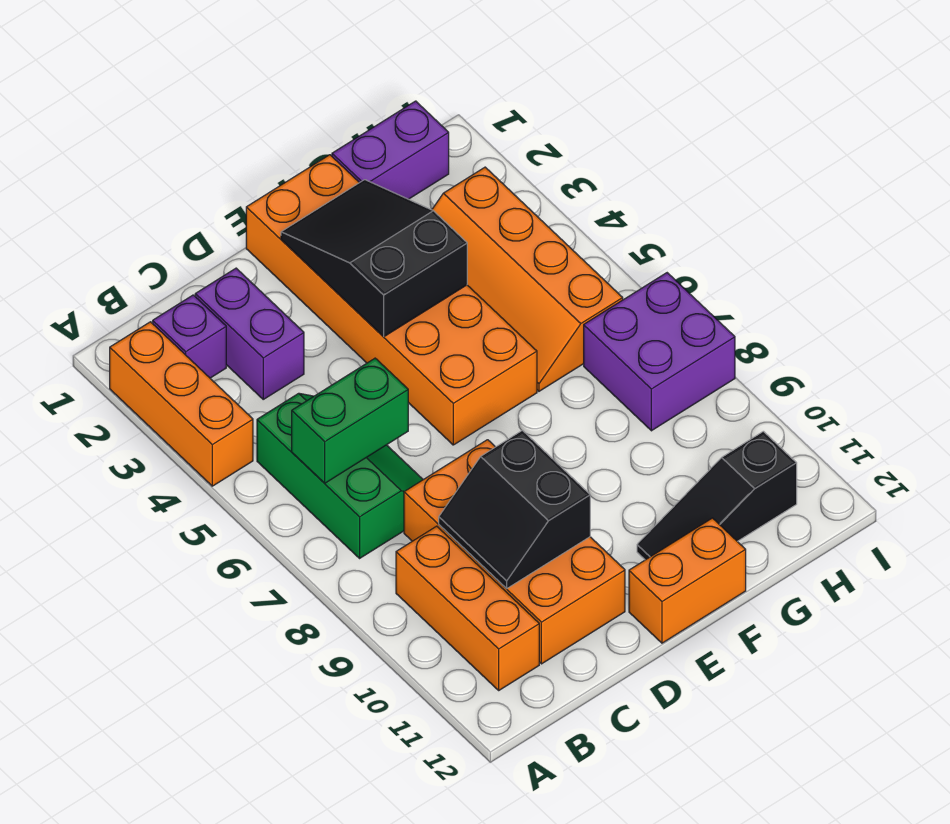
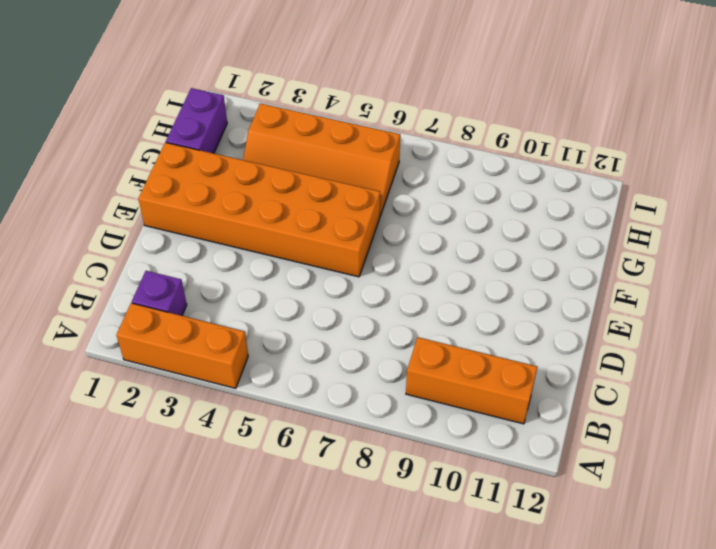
none -> green slope B5:C7 level 1 top B
none -> purple brick C2:C3 level 1
none -> orange brick C8:D11 level 1

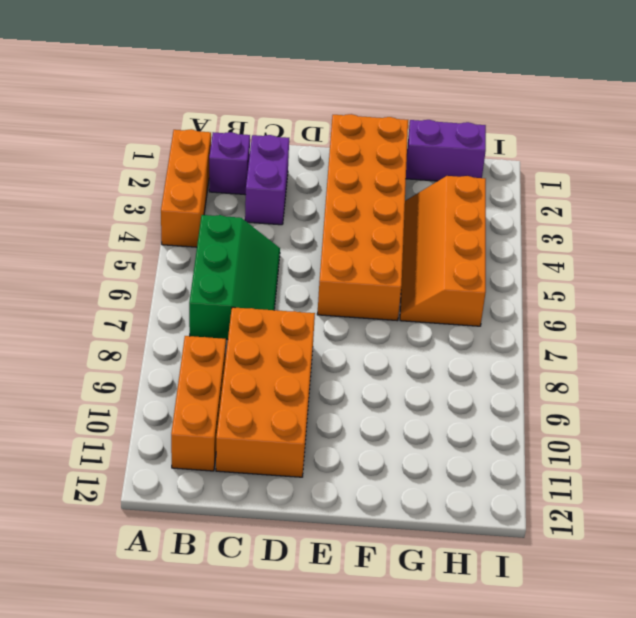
none -> orange brick E12:F12 level 1
none -> black slope F11:H11 level 1 top H
none -> purple brick H7:I8 level 1

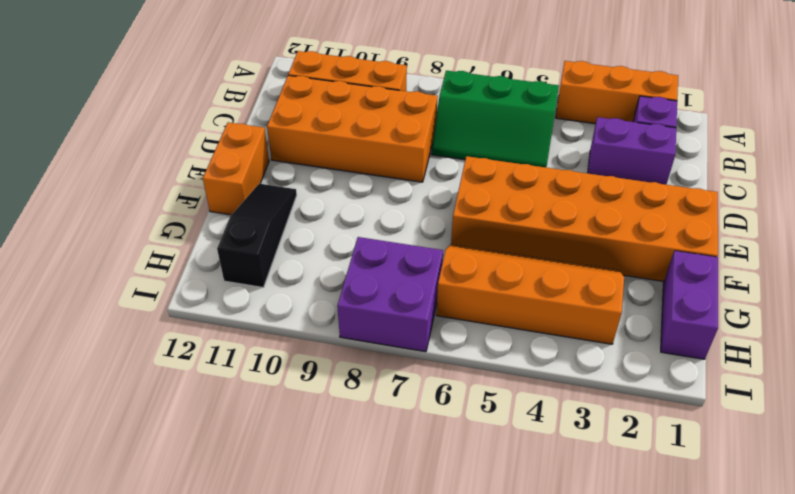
none -> green brick B6:C6 level 2
none -> black slope C9:D10 level 2 top D
none -> black slope E2:F4 level 2 top 4

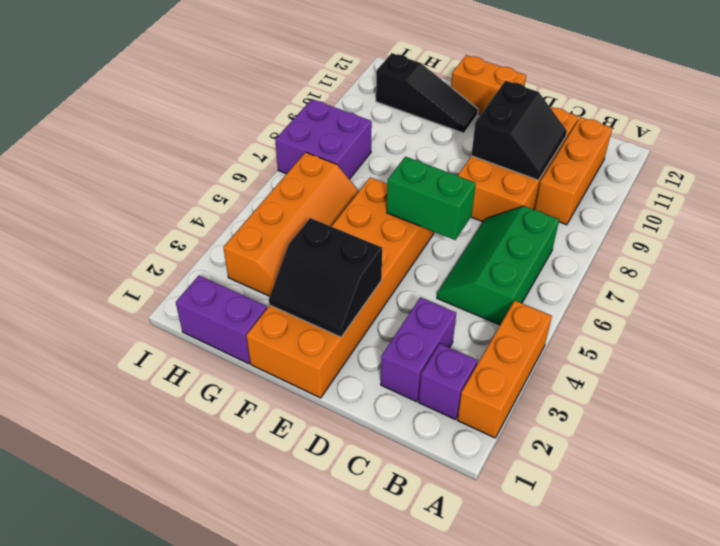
green brick D6:E6 level 2 -> green brick B6:C6 level 2
black slope E2:F3 level 2 top 3 -> black slope E2:F4 level 2 top 4

